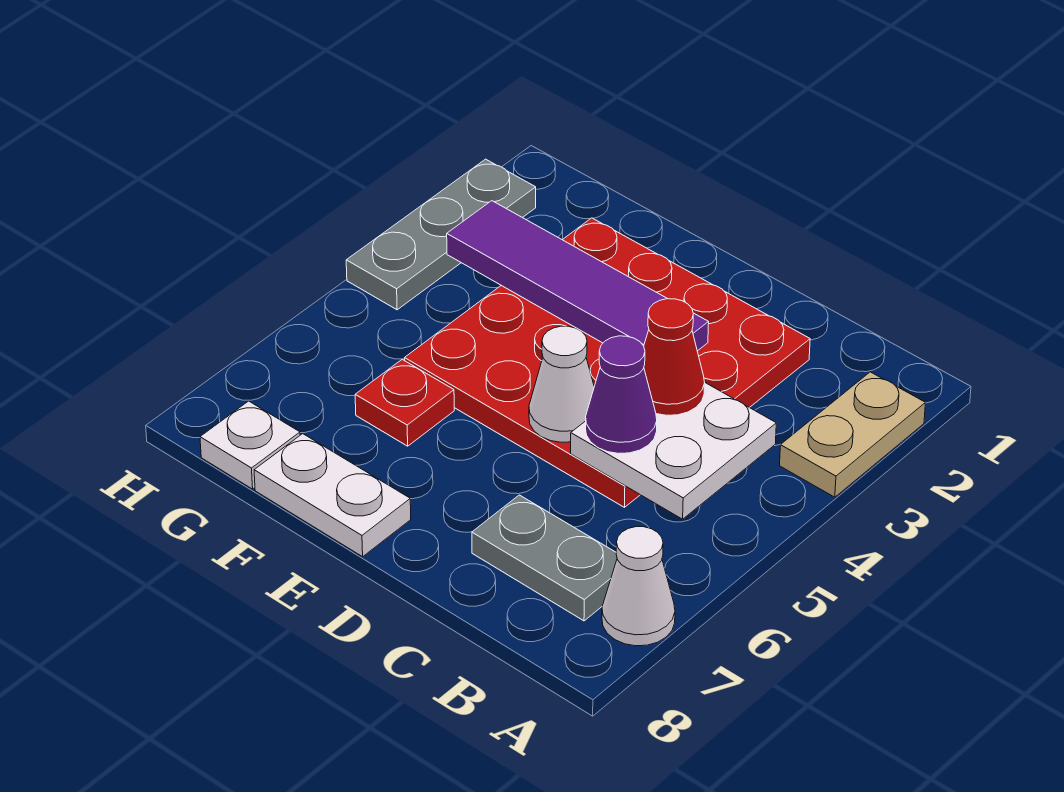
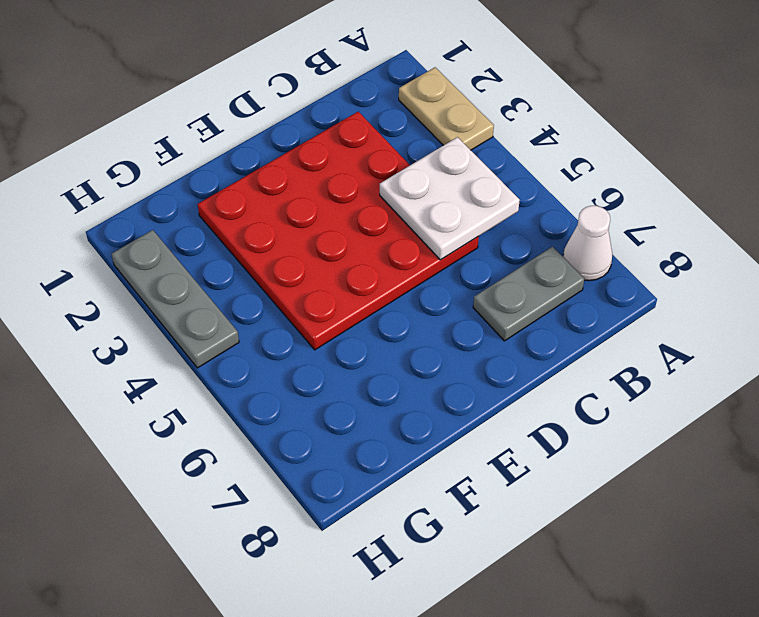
none -> white plate E8:F8 level 1
none -> red plate F6 level 1
none -> white plate G8 level 1

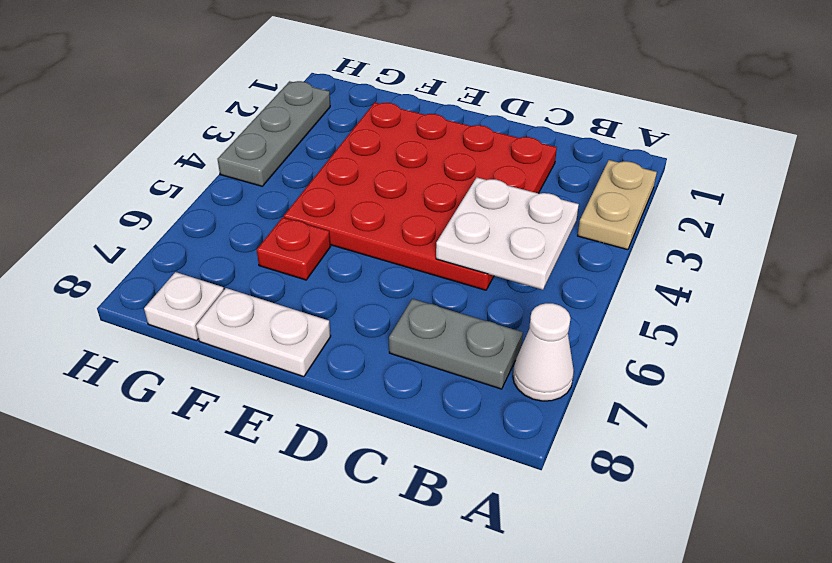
none -> purple tile D3:G3 level 2
none -> white cone D5 level 2
none -> red cone C4 level 3

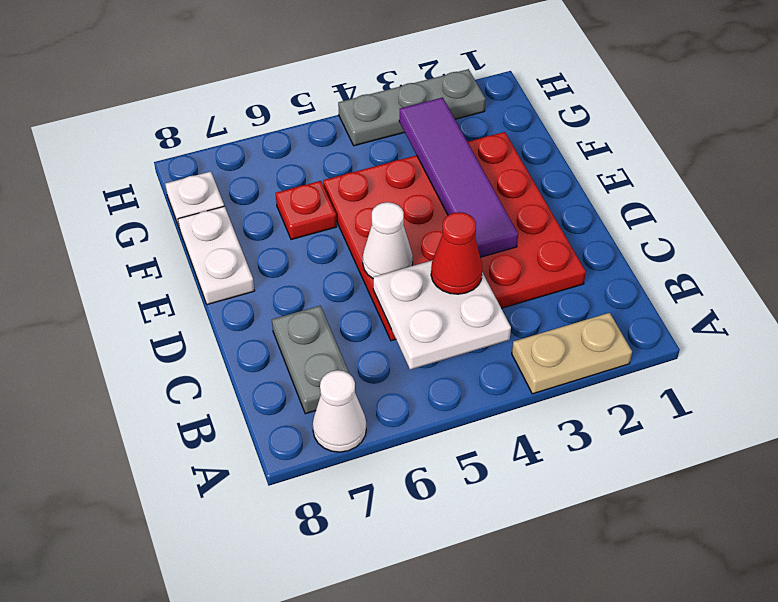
none -> purple cone C5 level 3

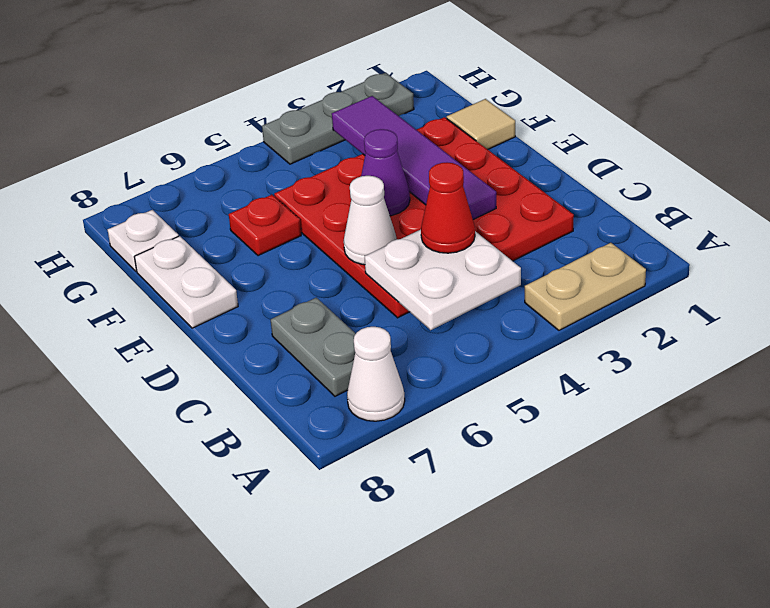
purple cone E4 level 2 -> purple cone C5 level 3
tan tile F1 level 1 -> none

